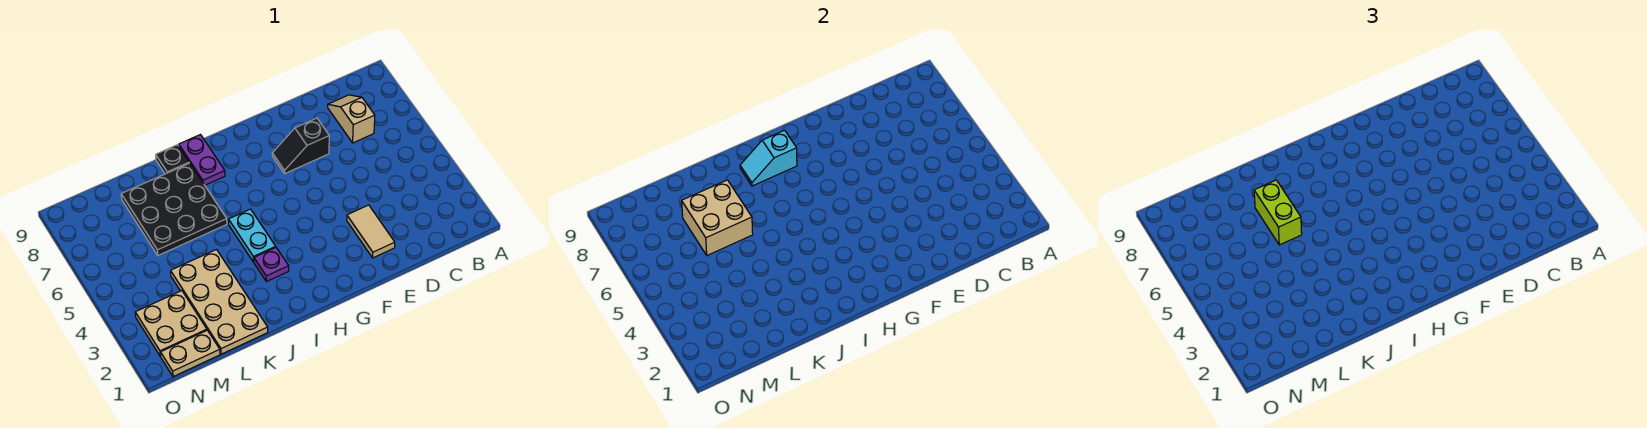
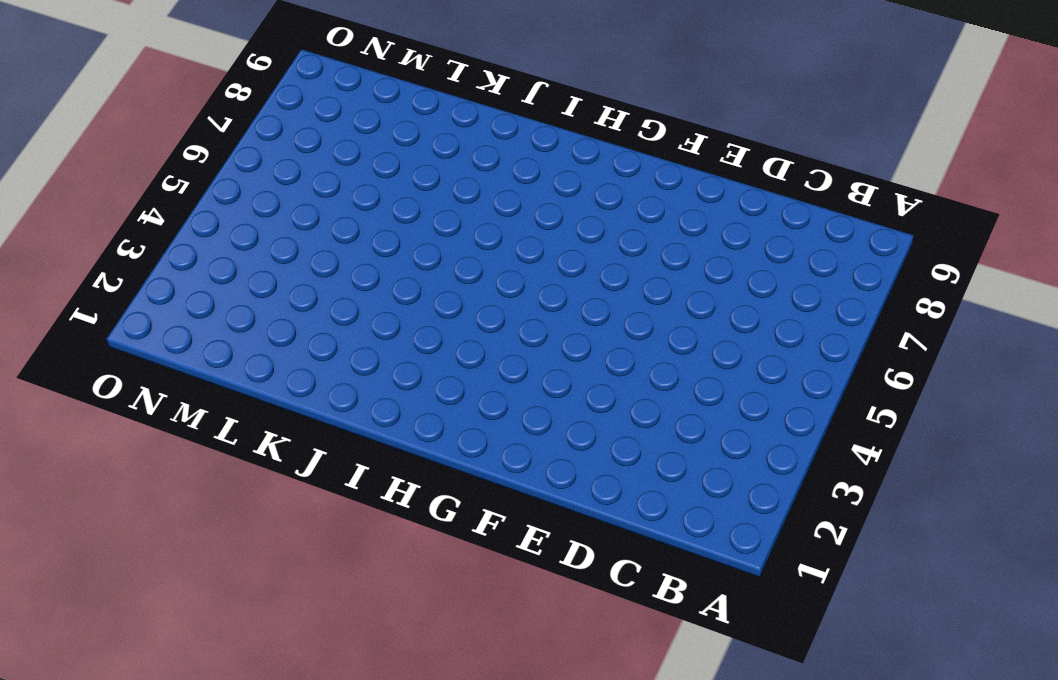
none -> tan slope C7:C8 level 1 top 7
none -> tan tile E2:E3 level 1
none -> black slope E7:F7 level 1 top E

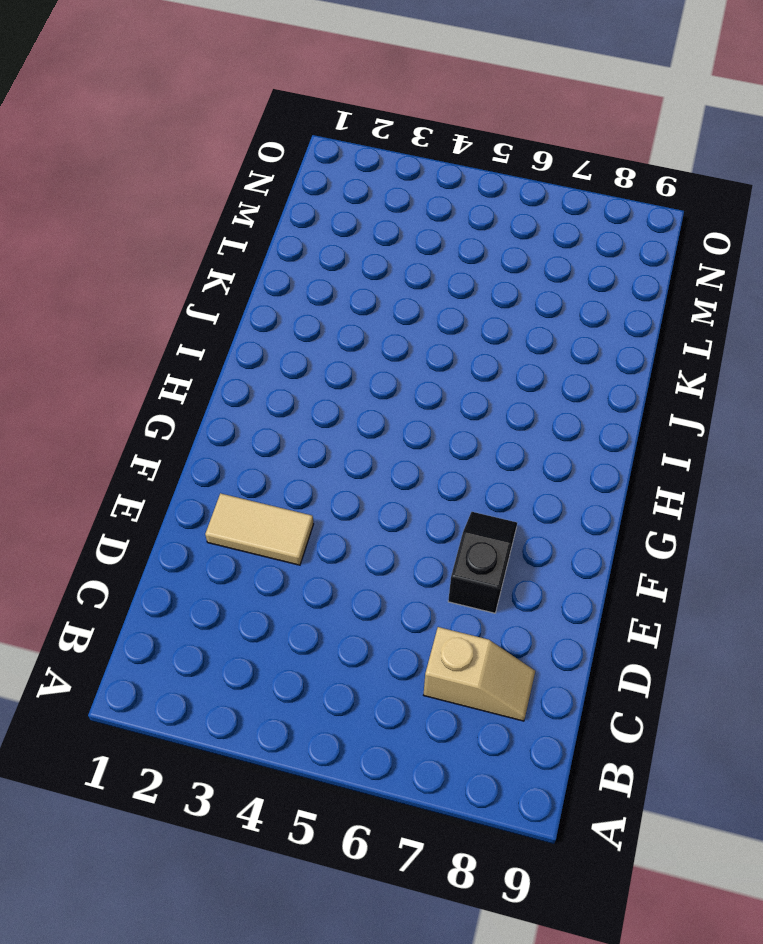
none -> purple plate I3 level 1
none -> cyan plate I4:I5 level 1
none -> purple plate I8:I9 level 1

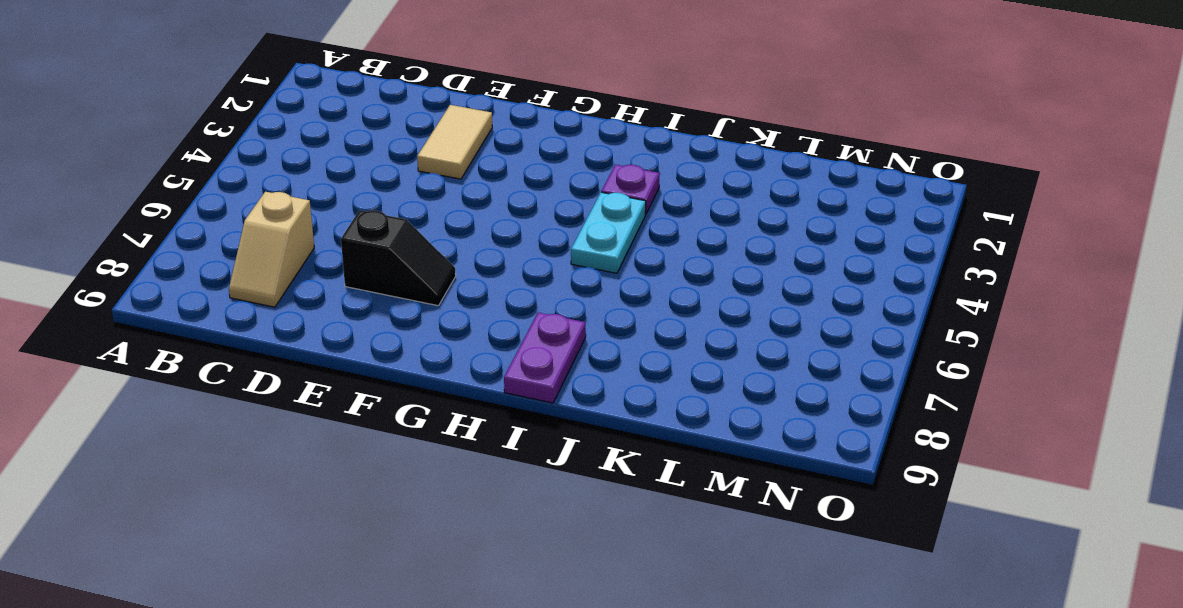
none -> black plate J6:L8 level 1
none -> black plate J9 level 1
none -> tan plate K1:L4 level 1

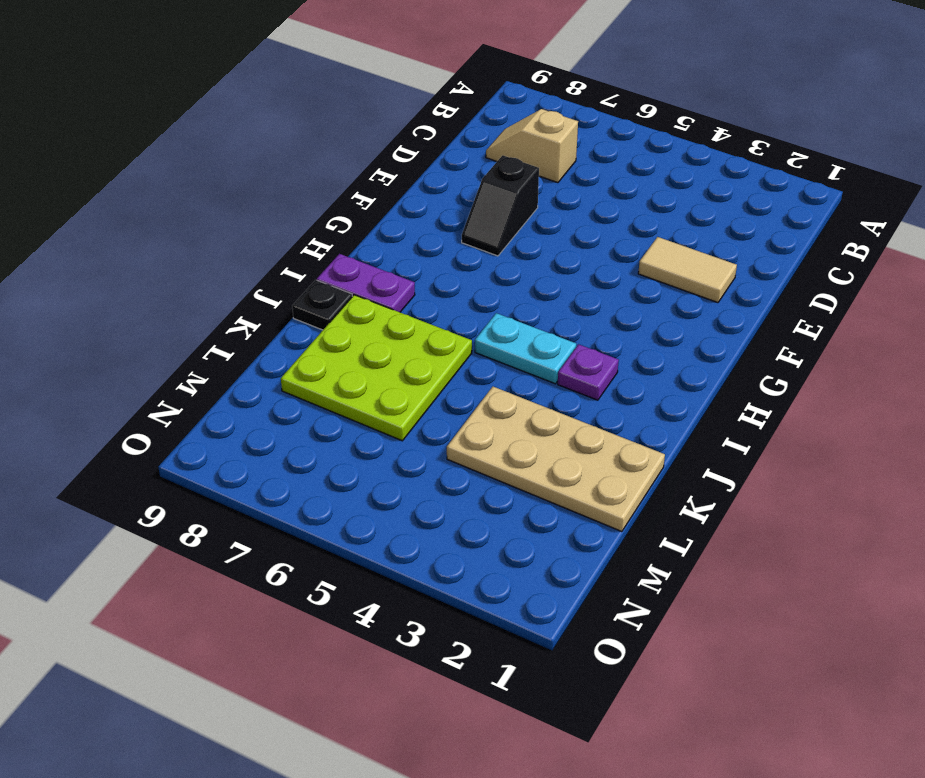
lime plate J6:L8 level 1 -> black plate J6:L8 level 1
none -> tan plate M1:N1 level 1
none -> tan plate M2:N3 level 1
none -> cyan slope H8:I8 level 2 top H

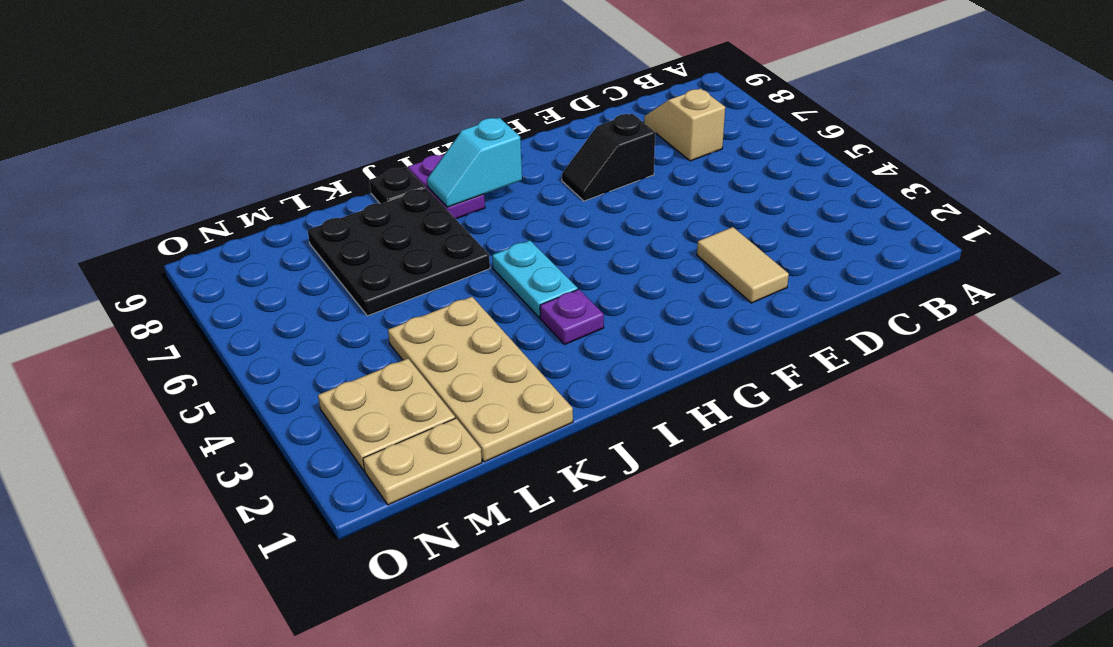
none -> tan brick K6:L7 level 2
none -> lime brick K6:K7 level 3

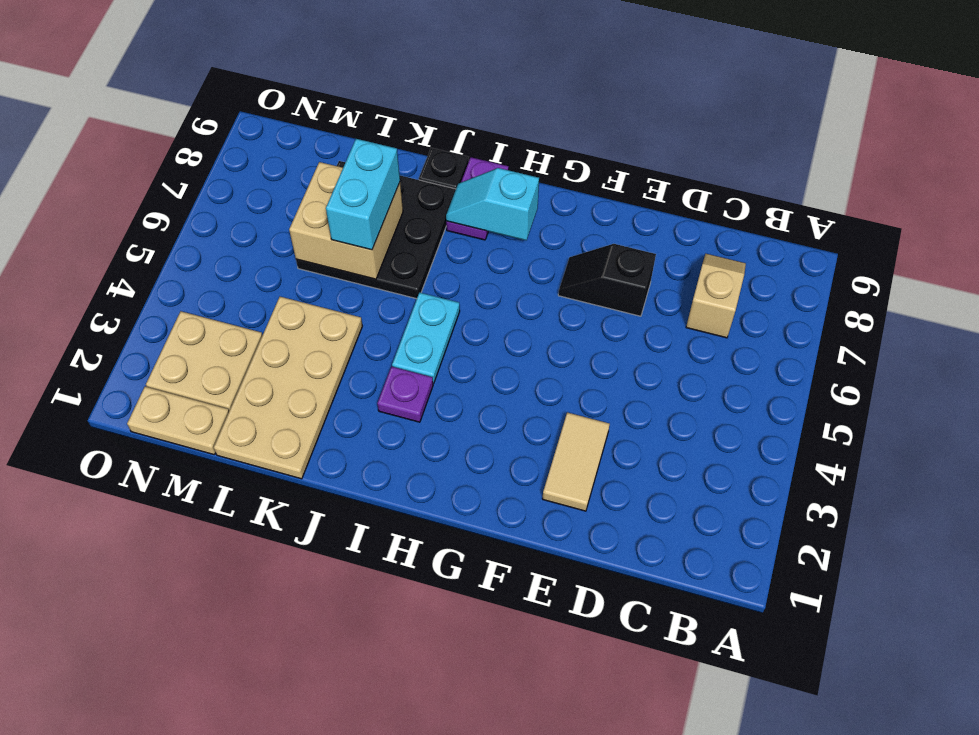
cyan brick K6:K7 level 3 -> lime brick K6:K7 level 3

